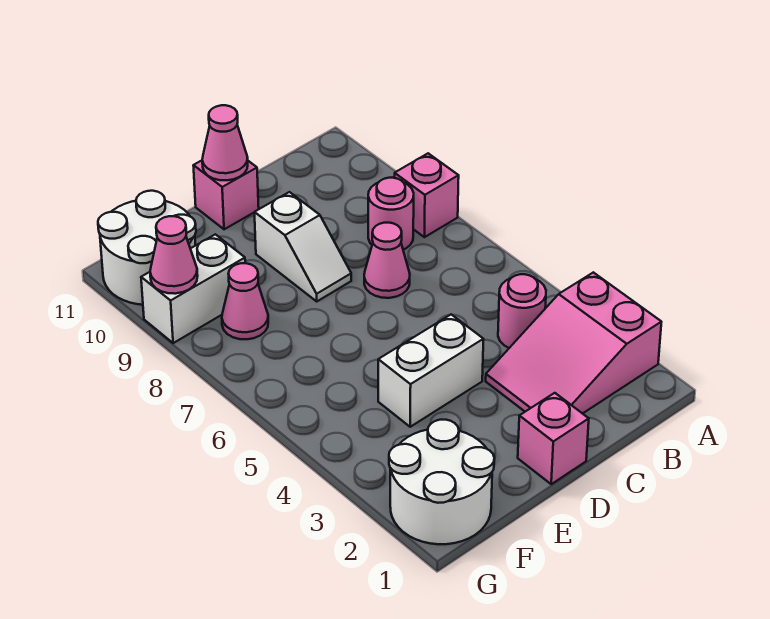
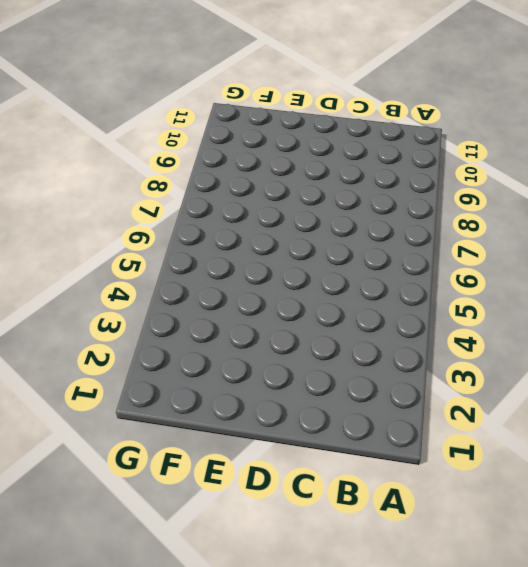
none -> pink slope A2:C3 level 1 top A
none -> pink brick A8 level 1
none -> pink round brick B4 level 1

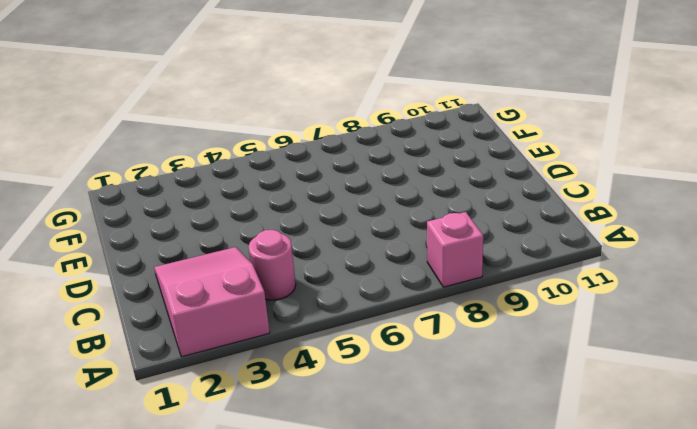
none -> pink round brick B8 level 1
none -> pink cone C7 level 1
none -> pink brick D1 level 1

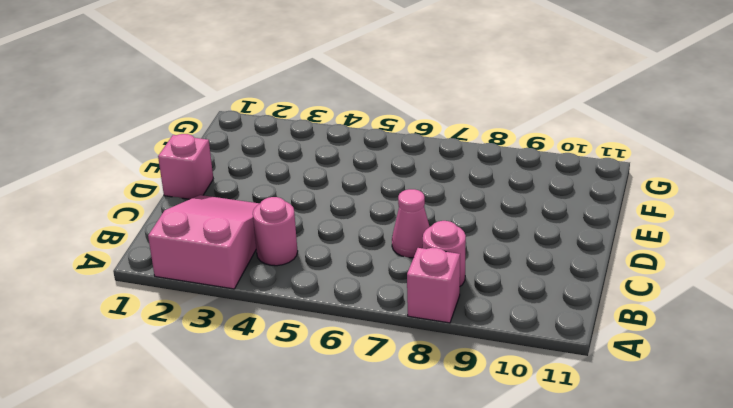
none -> white brick D4:E4 level 1
none -> white slope D8:D9 level 1 top 9
none -> pink brick D11 level 1

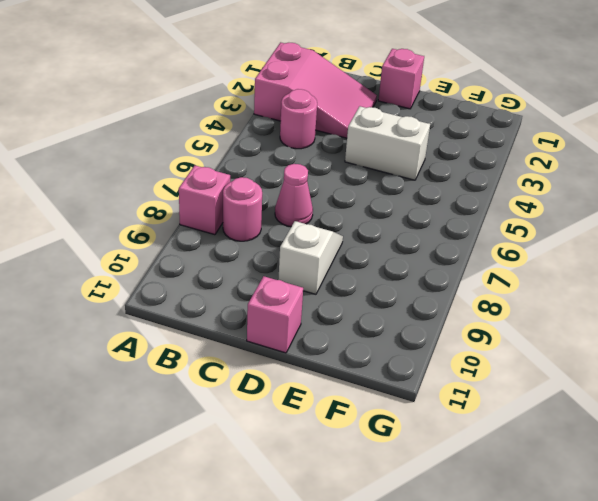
none -> white round brick F1:G2 level 1
none -> pink cone F8 level 1
none -> white brick F9:G9 level 1

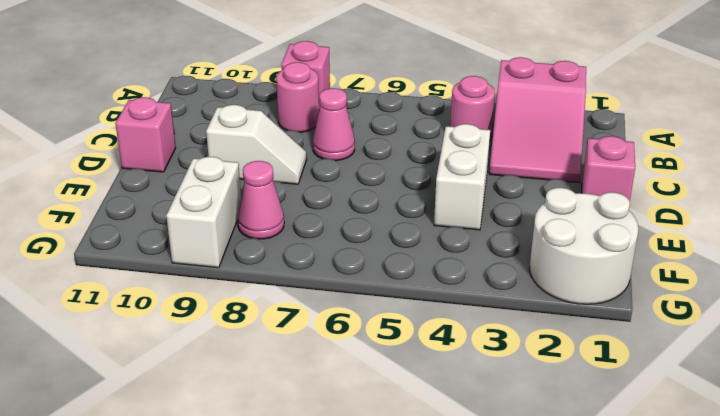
none -> white round brick F10:G11 level 1
none -> pink cone D11 level 2
none -> pink cone G9 level 2

